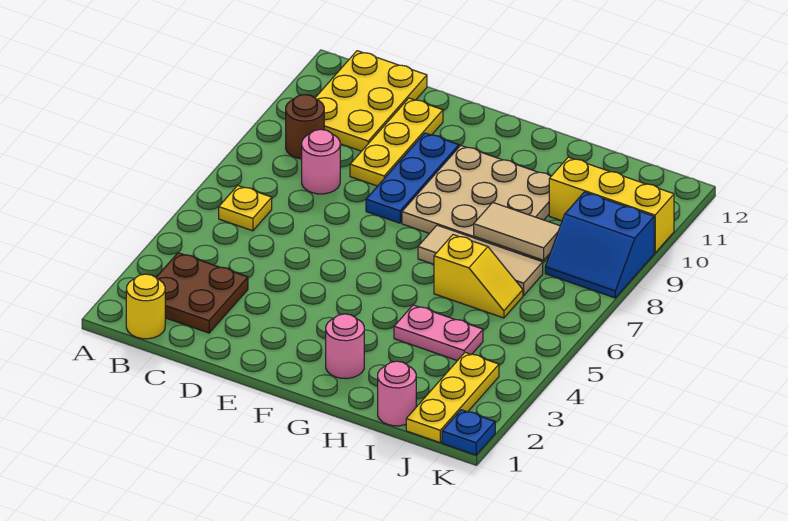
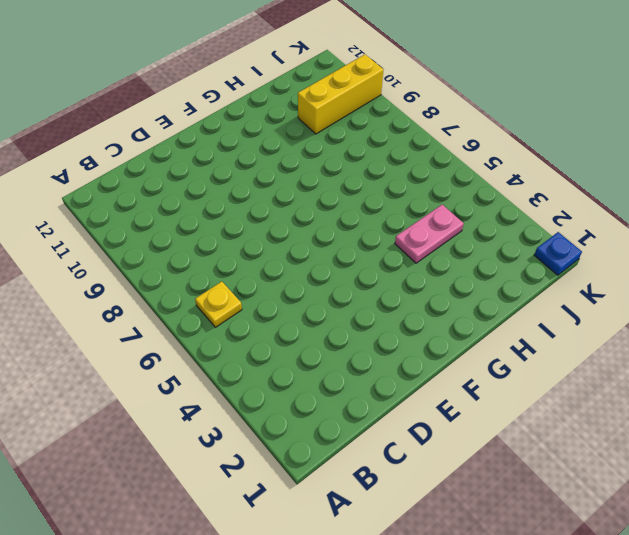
none -> yellow round brick B1 level 1
none -> brown plate B2:C3 level 1
none -> brown round brick B9 level 1

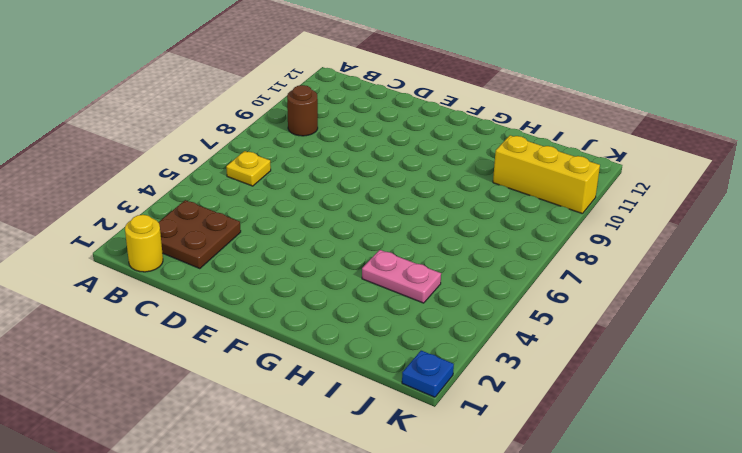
none -> yellow plate B10:C12 level 1
none -> pink round brick C8 level 1
none -> yellow plate D9:D11 level 1

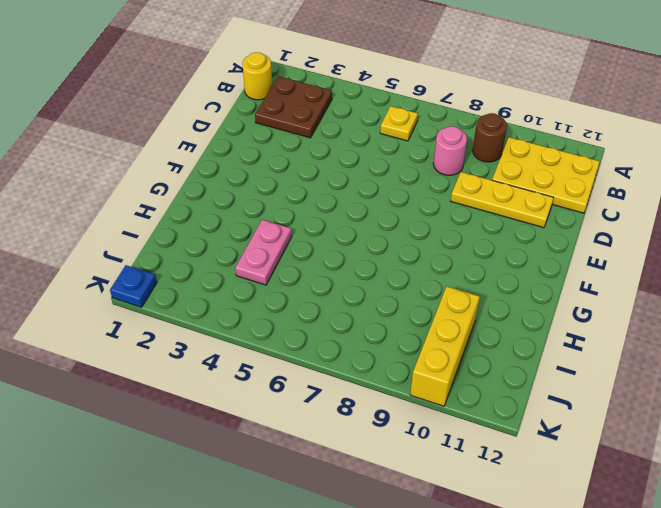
none -> blue plate E8:E10 level 1
none -> tan plate F8:H10 level 1
none -> pink round brick G2 level 1

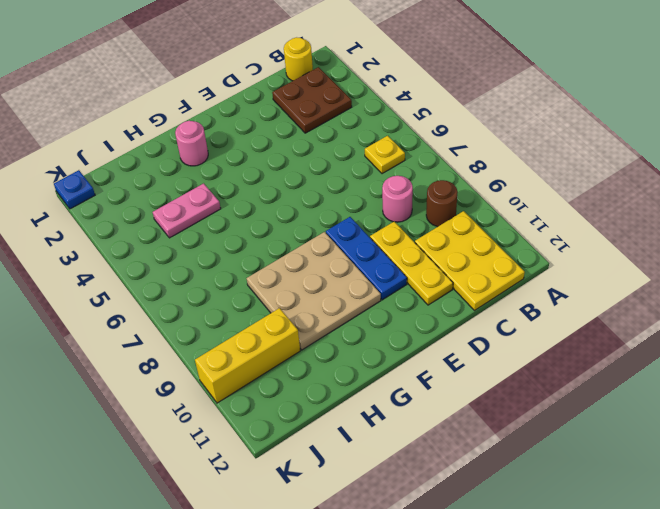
none -> tan tile G7:I7 level 1
none -> yellow slope H6:I6 level 1 top H
none -> pink round brick I1 level 1

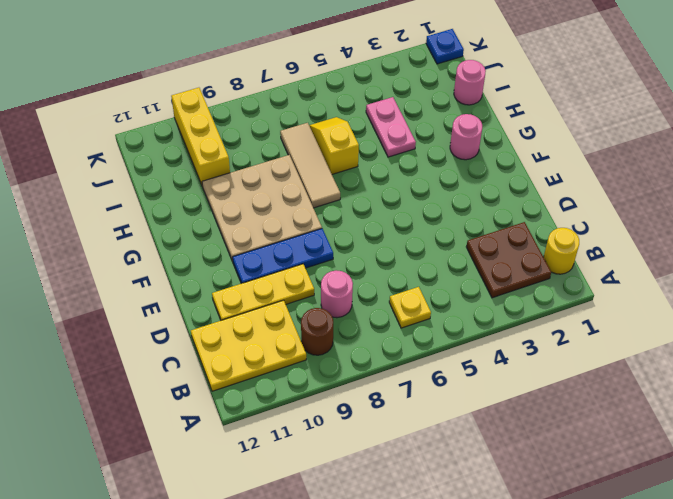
none -> yellow plate J1:J3 level 1
none -> blue slope J8:K9 level 1 top 9
none -> tan tile H8:I8 level 2

